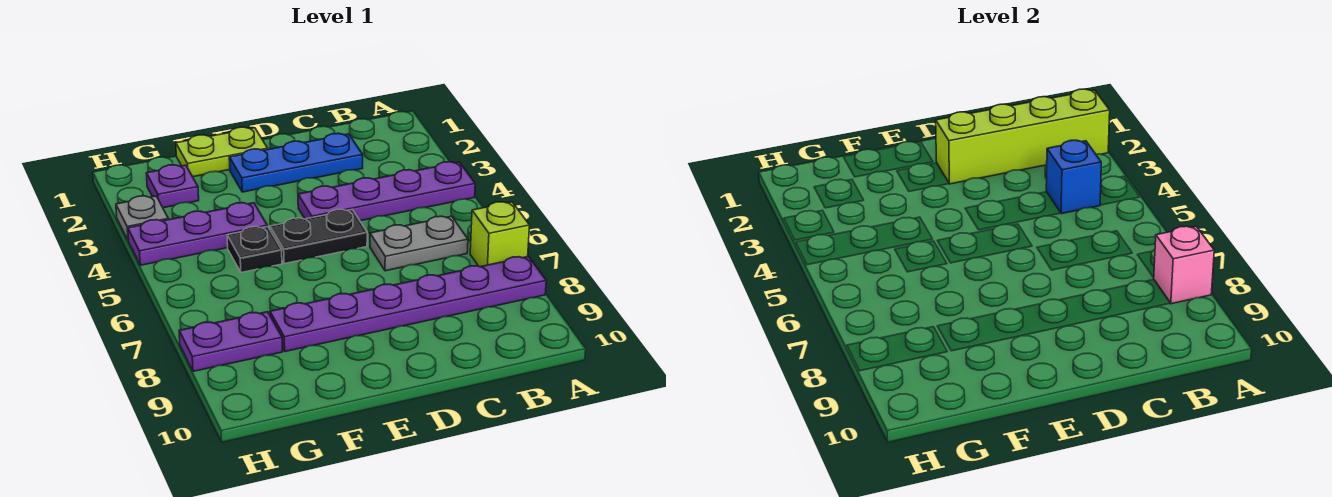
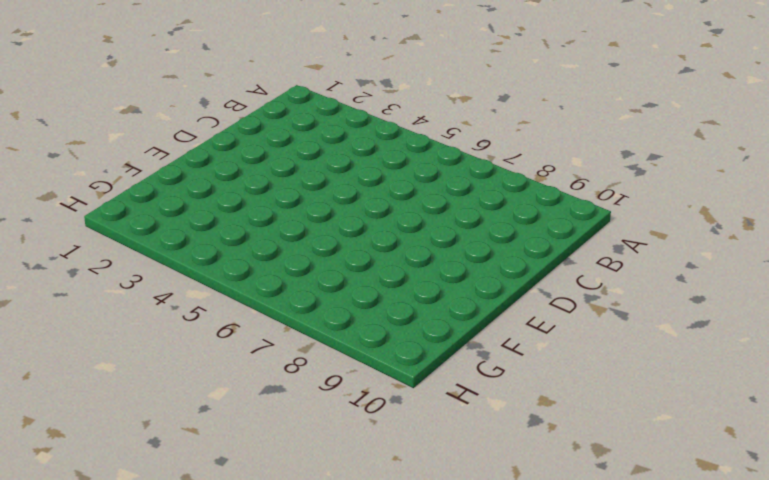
none -> purple plate A4:D4 level 1
none -> lime brick A7 level 1
none -> purple plate A8:F8 level 1

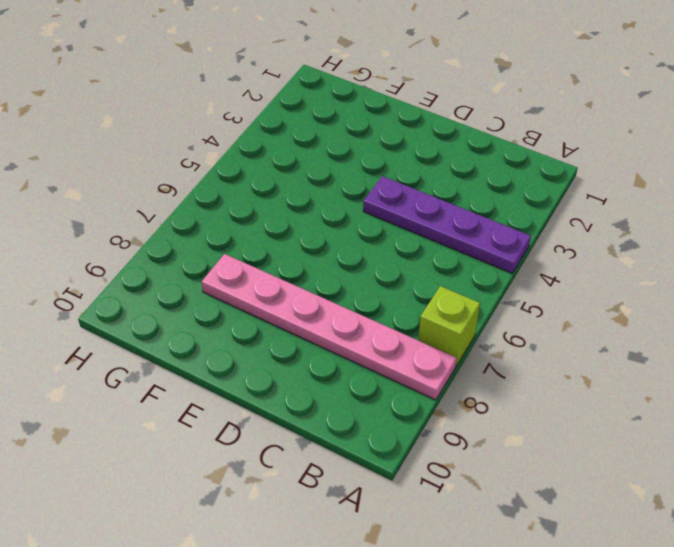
pink plate A8:F8 level 1 -> purple plate A8:F8 level 1
none -> grey plate B6:C6 level 1
none -> blue plate C2:E2 level 1
none -> black plate D5:E5 level 1

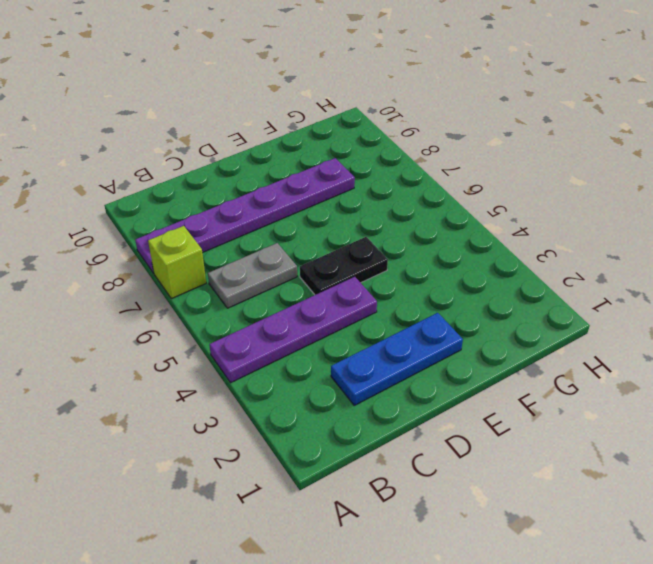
none -> lime plate E1:F1 level 1
none -> purple plate F4:H4 level 1
none -> black plate F5 level 1

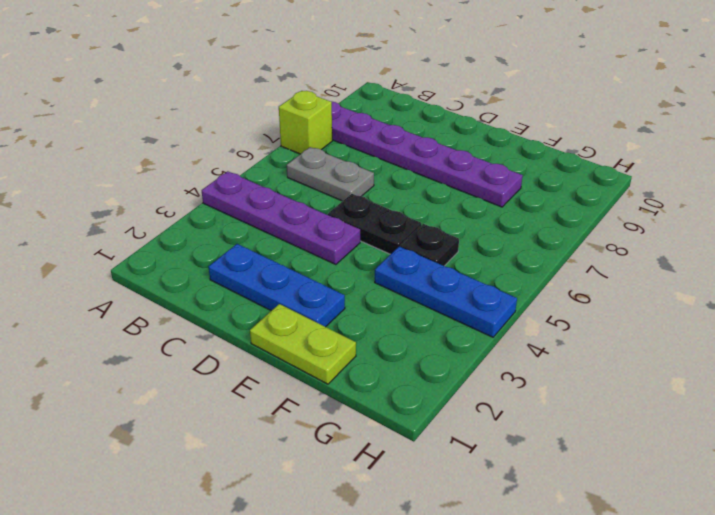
blue plate F4:H4 level 1 -> purple plate F4:H4 level 1
none -> purple plate G2 level 1
none -> purple plate G8:H8 level 1
none -> grey plate H3 level 1

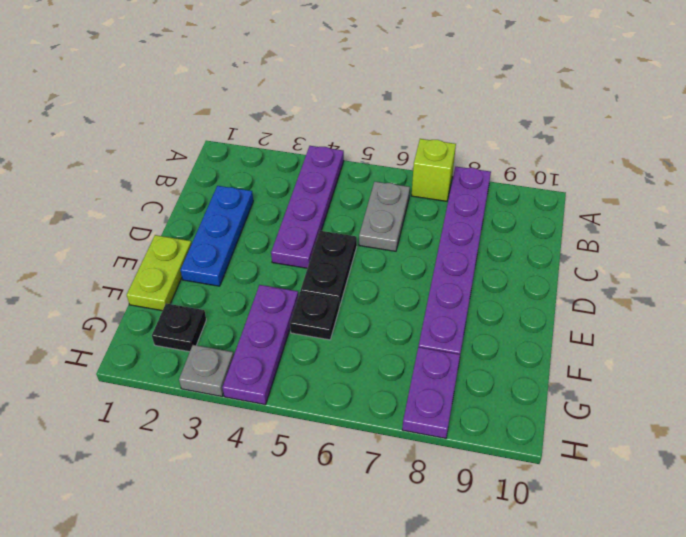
black plate G2 level 1 -> purple plate G2 level 1
none -> lime brick A2:D2 level 2
none -> pink brick A8 level 2
none -> blue brick B4 level 2

